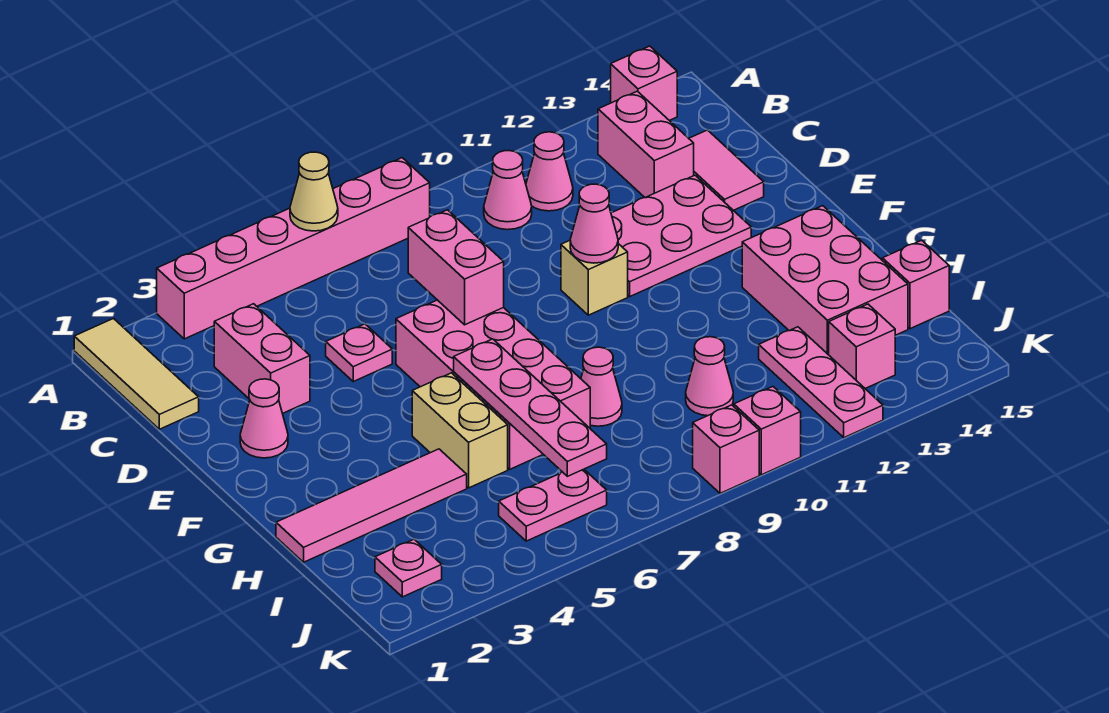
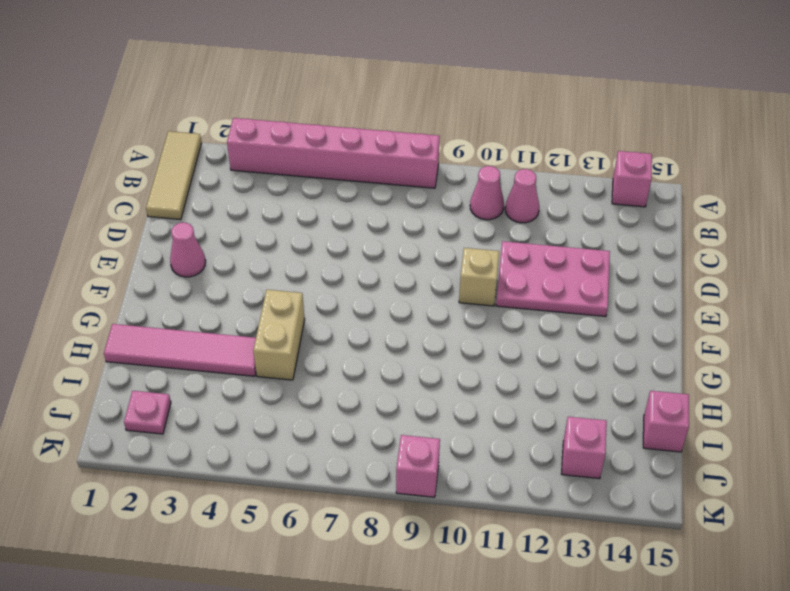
none -> pink brick B13:C13 level 1
none -> pink brick C3:D3 level 1
none -> pink tile C14:D14 level 1

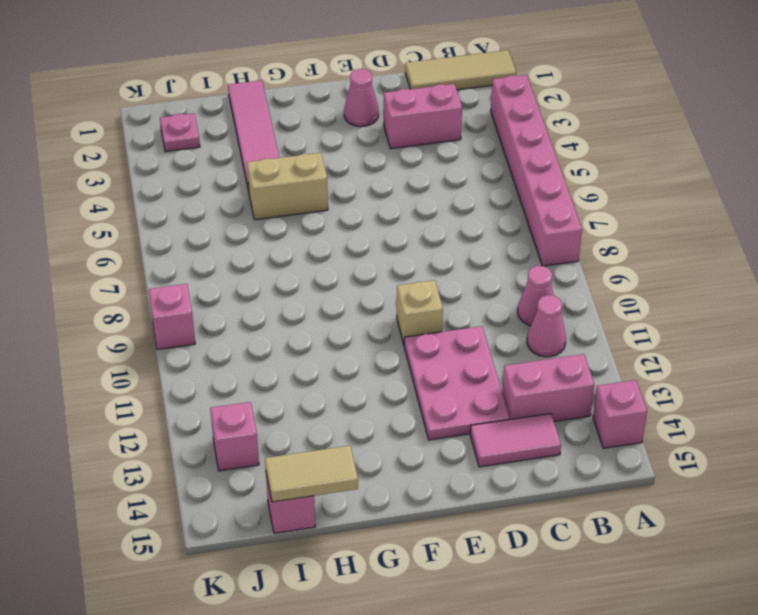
tan tile H15:I15 level 2 -> none
none -> pink plate D5 level 1
none -> pink brick E6:H7 level 1
none -> pink brick G13:I14 level 1

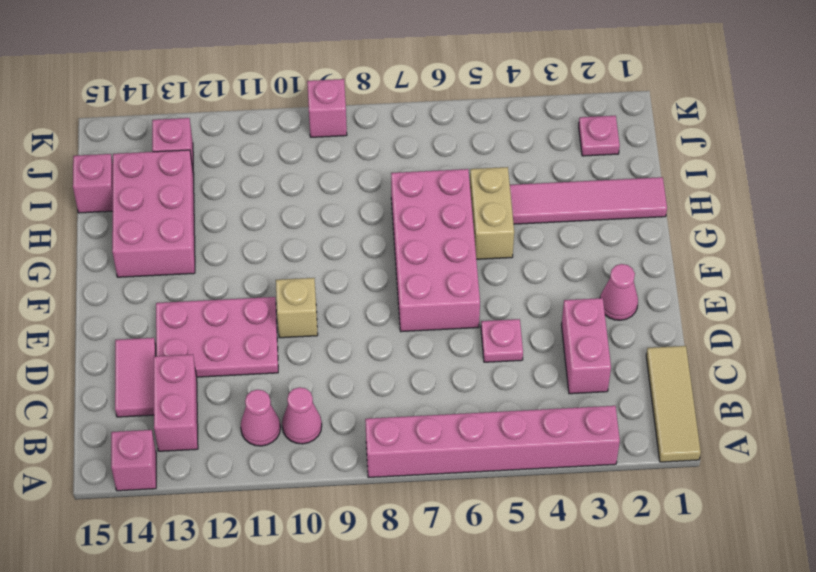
none -> pink cone H8 level 1
none -> pink cone I10 level 1
none -> pink plate I12:K12 level 1

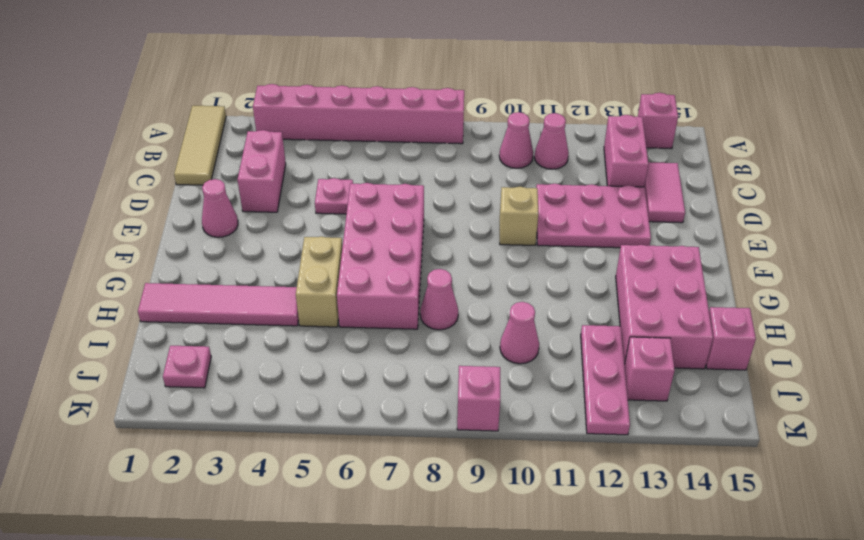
none -> pink plate J5:J6 level 1
none -> pink brick K10 level 1
none -> tan cone A6 level 2

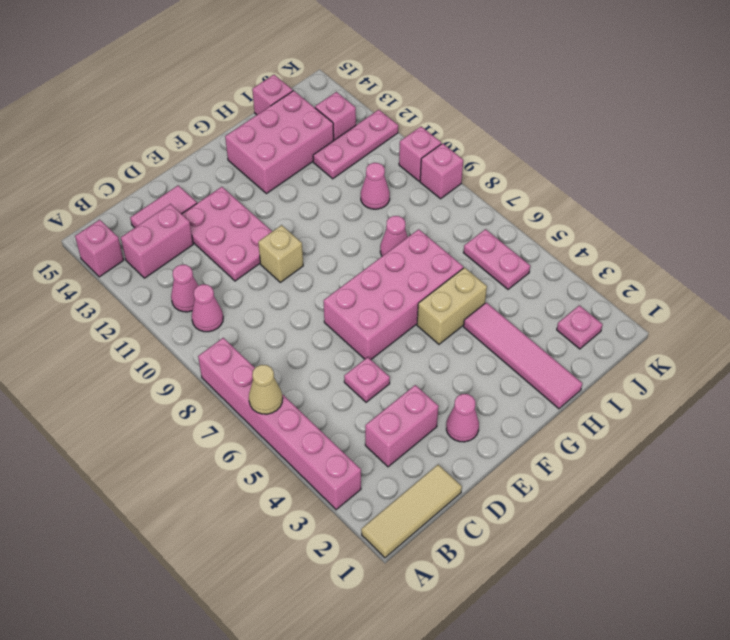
none -> pink brick D7:E7 level 2
none -> pink cone E10 level 2
none -> pink plate G6:J6 level 2

